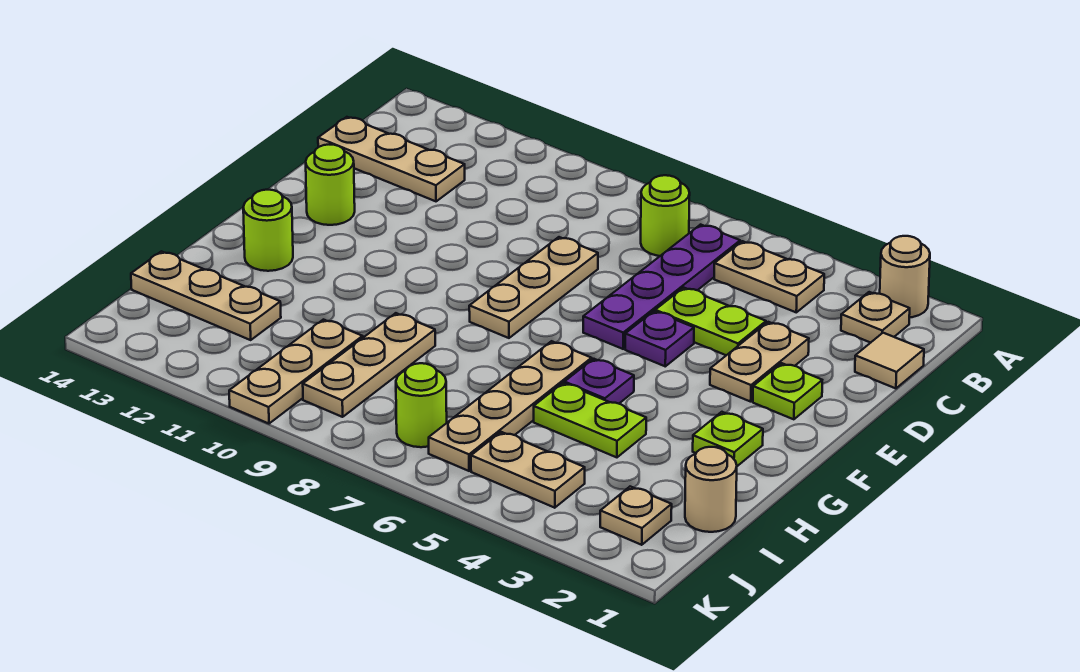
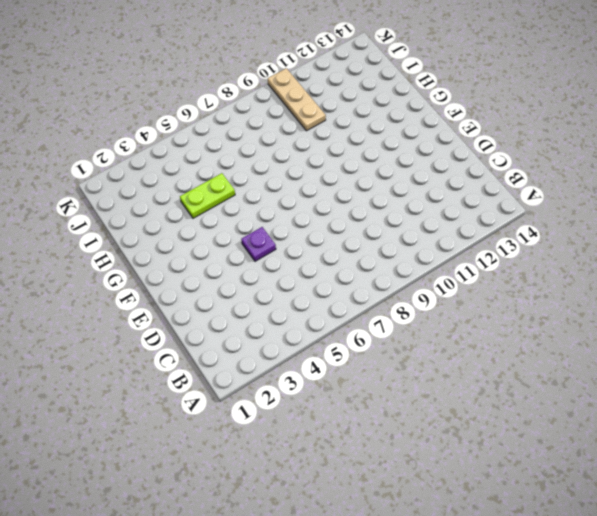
none -> tan round brick A2 level 1
none -> tan plate B2 level 1
none -> tan plate B4:B5 level 1

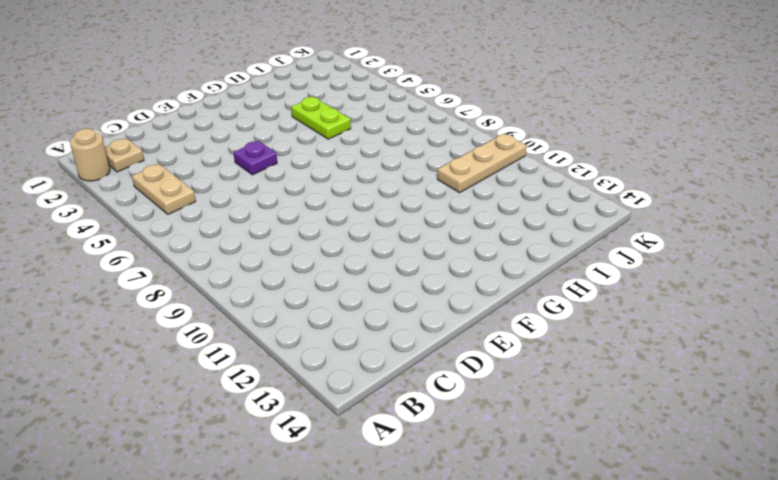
none -> purple plate B6:E6 level 1
none -> lime round brick B7 level 1
none -> tan tile C1 level 1

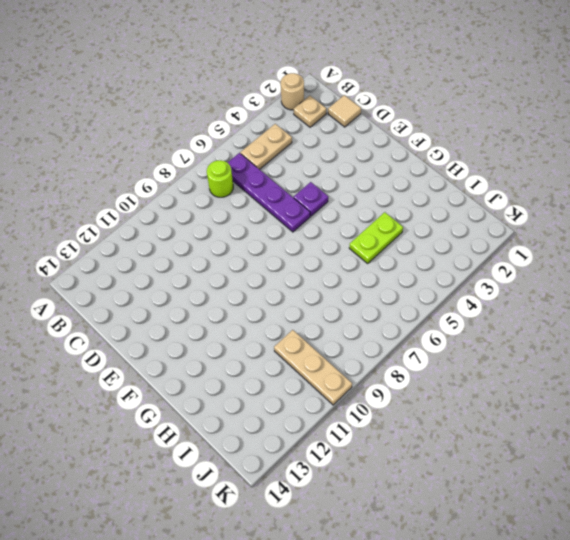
none -> tan plate C12:C14 level 1
none -> tan plate D3:E3 level 1
none -> lime plate D4:D5 level 1

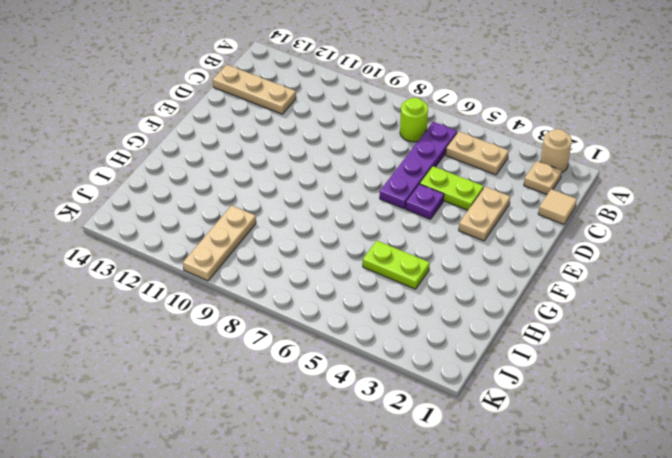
none -> tan plate D8:F8 level 1
none -> lime plate E2 level 1
none -> lime round brick E13 level 1

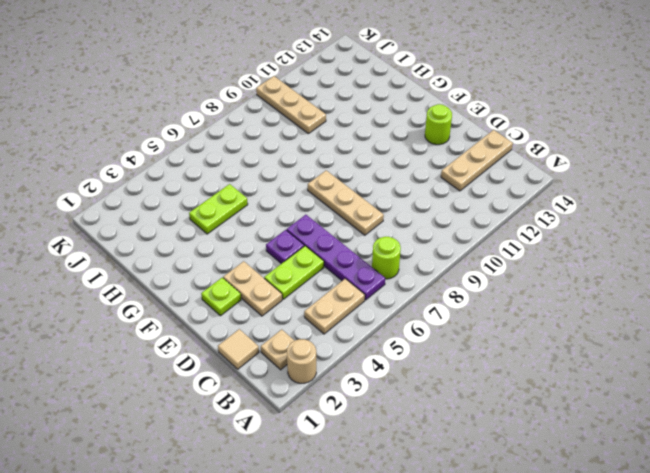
none -> lime plate G2 level 1
none -> purple plate G5 level 1
none -> tan plate G6:J6 level 1

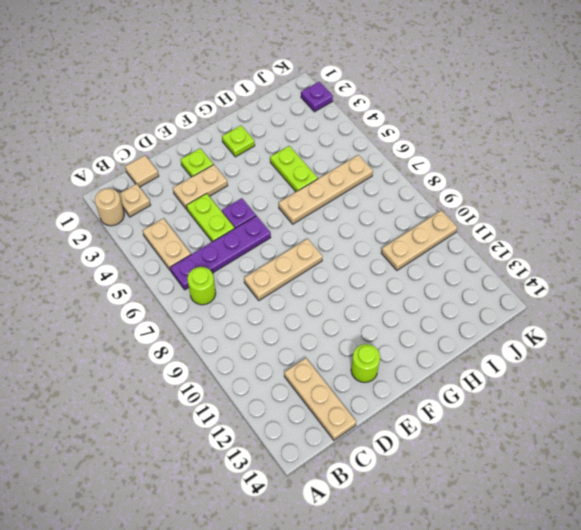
purple plate K2 level 1 -> purple plate G5 level 1
none -> lime round brick G13 level 1
none -> tan plate H9:J9 level 1
none -> tan round brick I1 level 1

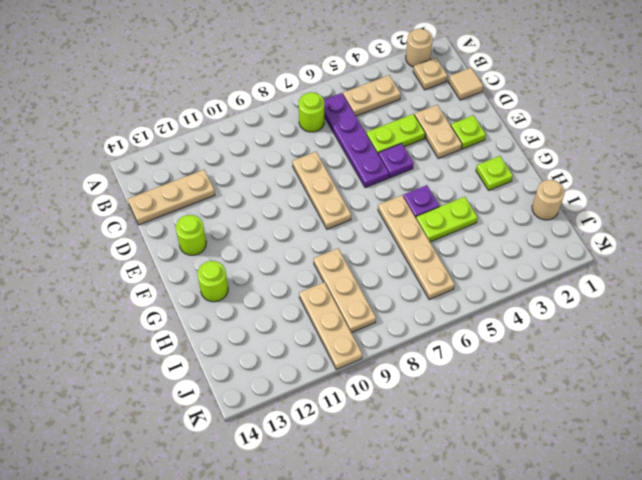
none -> tan plate I12:I14 level 1
none -> tan plate J2 level 1
none -> tan plate J4:J5 level 1

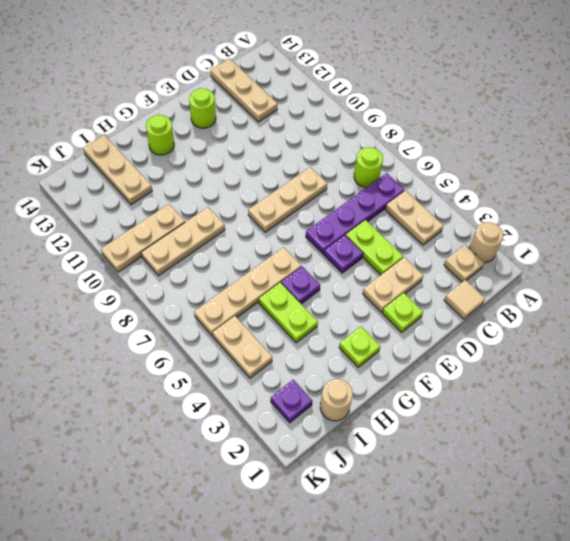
purple plate J2 level 1 -> tan plate J2 level 1
none -> lime round brick J7 level 1

